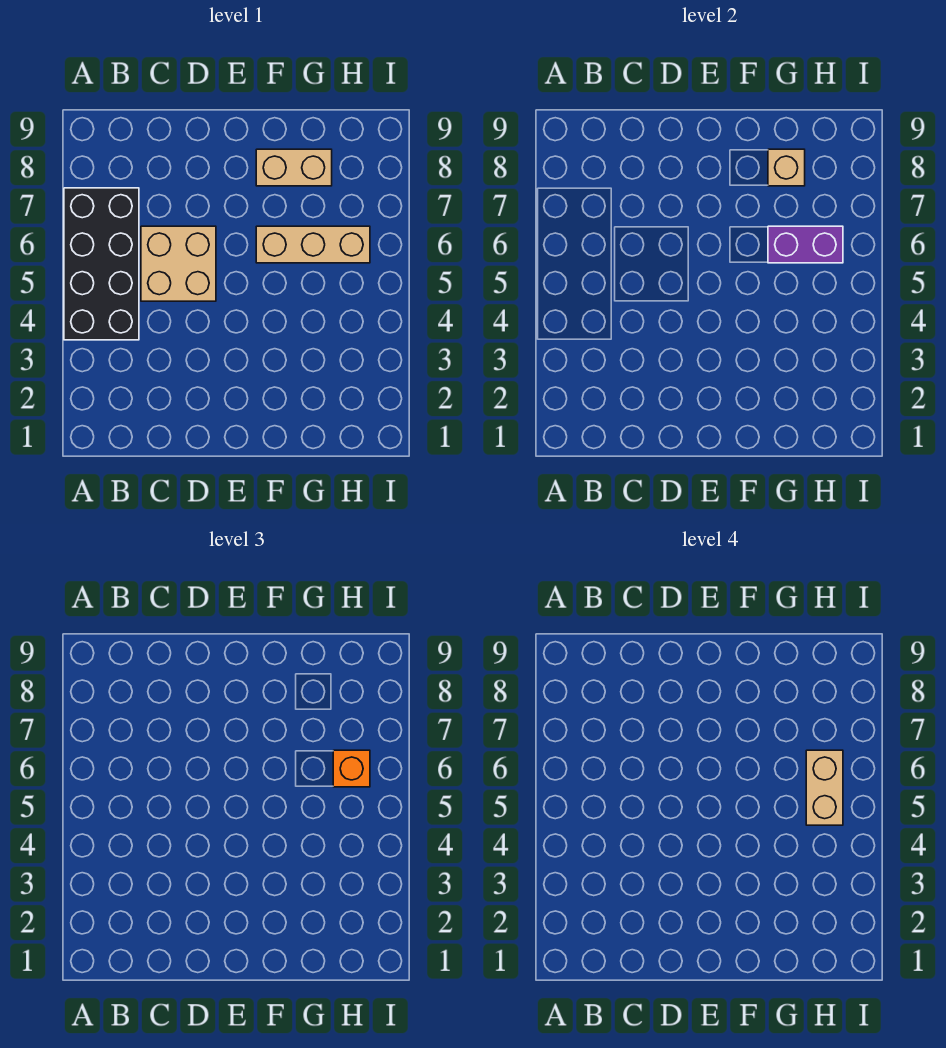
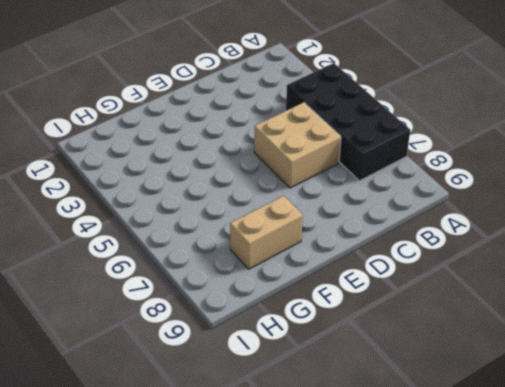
none -> tan brick F6:H6 level 1
none -> purple brick G6:H6 level 2

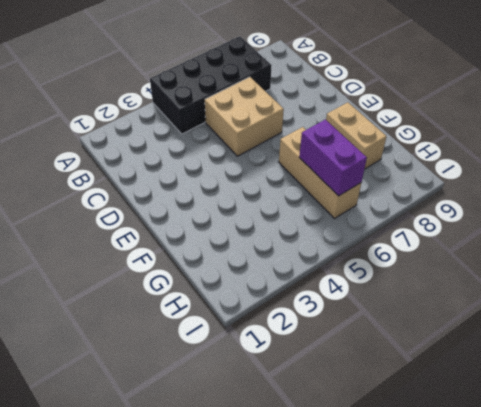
none -> tan brick G8 level 2
none -> orange brick H6 level 3

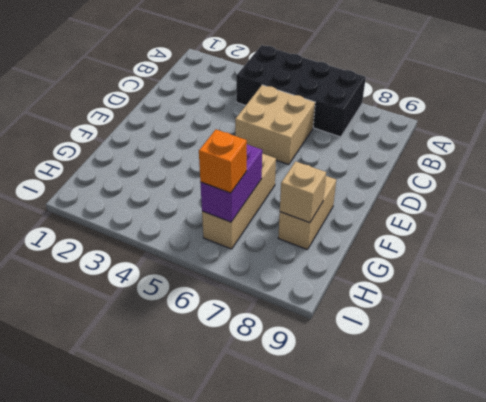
none -> tan brick H5:H6 level 4

